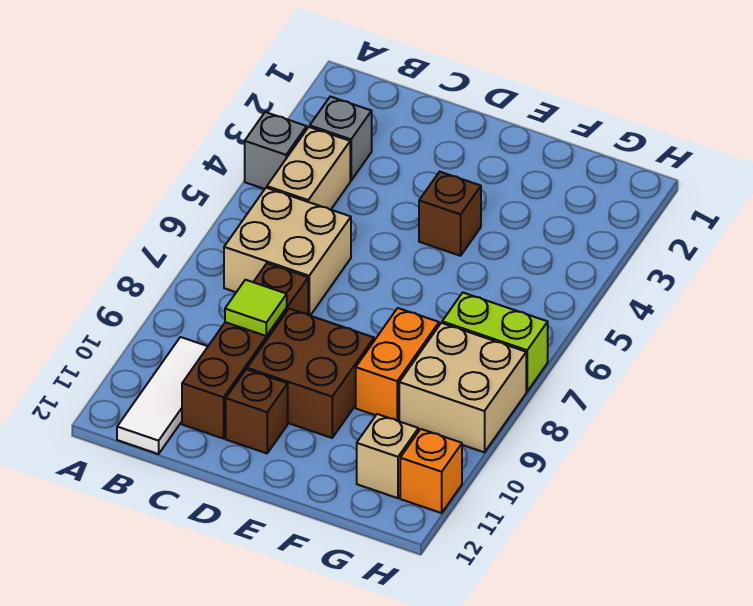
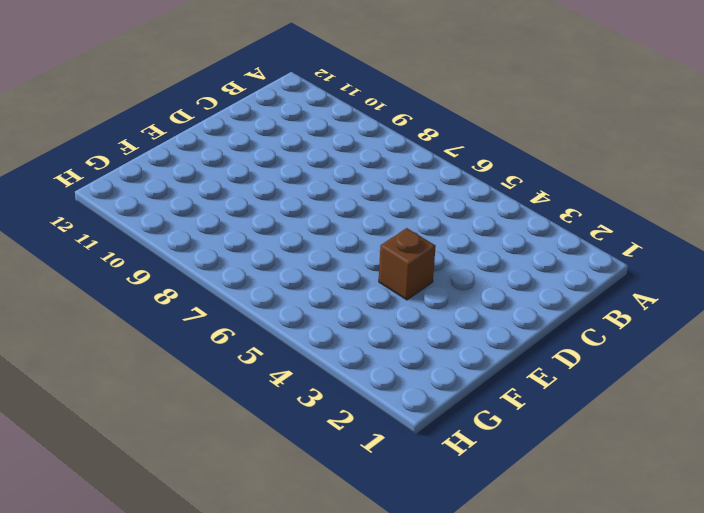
none -> grey brick A4 level 1
none -> grey brick B3 level 1
none -> tan brick B4:B5 level 1

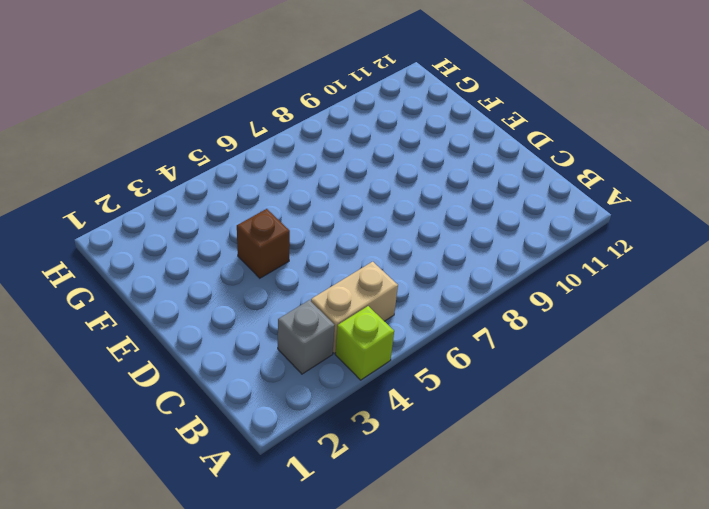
lime brick A4 level 1 -> grey brick A4 level 1
none -> tan brick B6:C7 level 1
none -> white tile B10:B12 level 1
none -> brown brick C8:C11 level 1

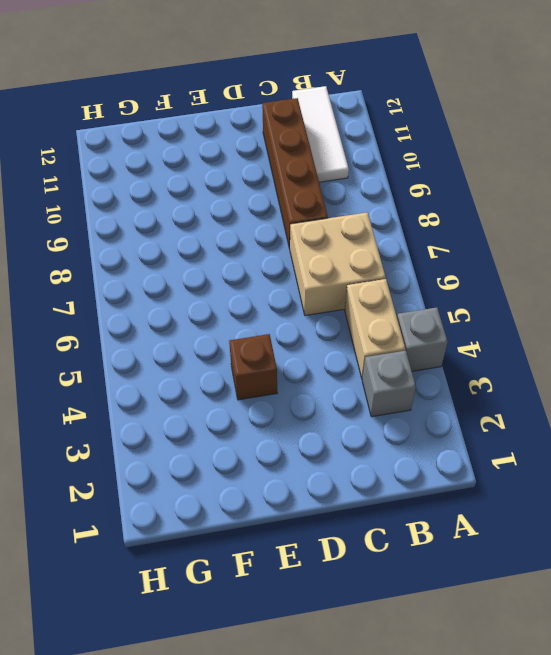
none -> brown brick D9:E10 level 1
none -> brown brick D11 level 1
none -> orange brick F8:F9 level 1

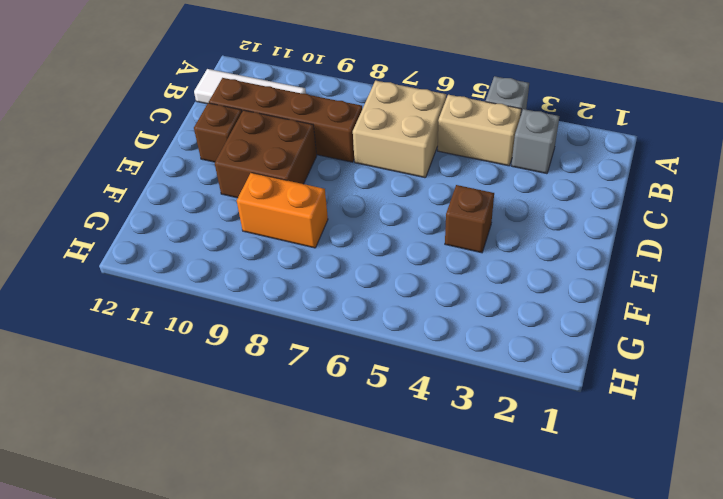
none -> lime brick G7:H7 level 1
none -> tan brick G8:H9 level 1
none -> tan brick G11 level 1

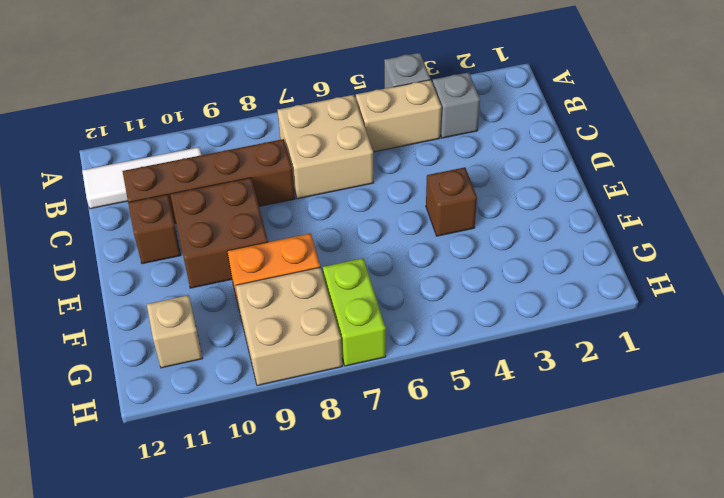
none -> orange brick H11 level 1
none -> lime tile C9 level 2

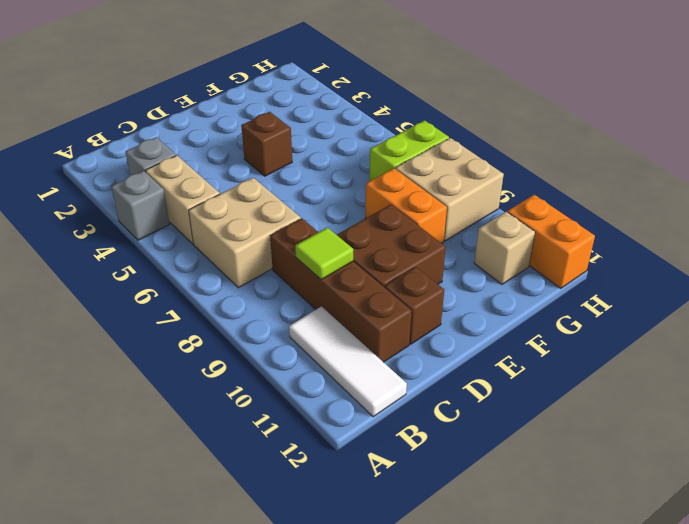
orange brick H11:H12 level 1 -> orange brick H11 level 1

